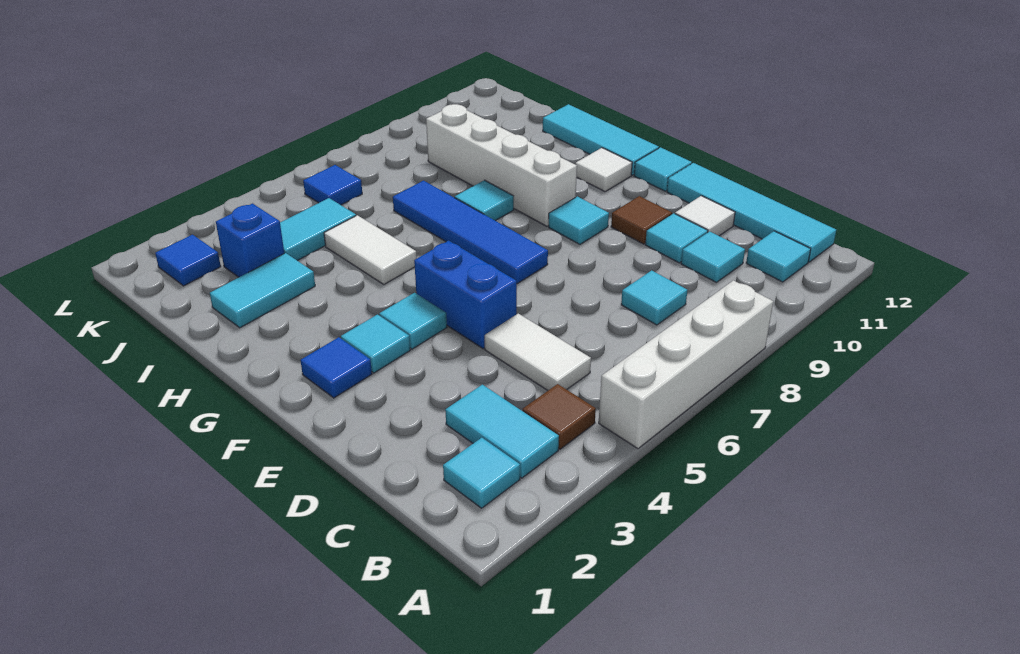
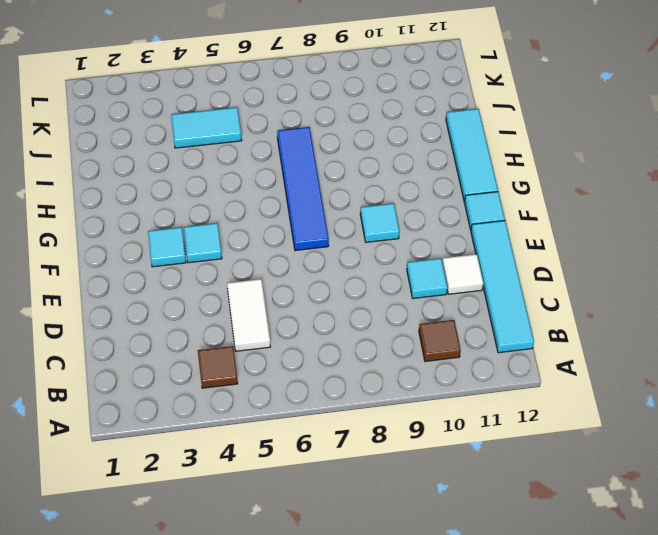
brown tile B10 level 1 -> brown tile E10 level 1
none -> white brick A5:A8 level 1
none -> cyan tile B2 level 1
none -> cyan tile B3:C3 level 1

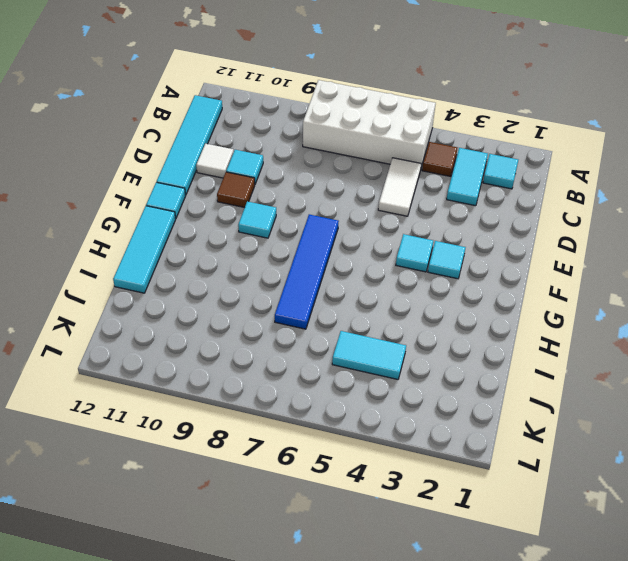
white brick A5:B8 level 1 -> white brick A5:A8 level 1
none -> cyan tile B11 level 1
none -> cyan tile C8 level 1
none -> cyan tile C10 level 1

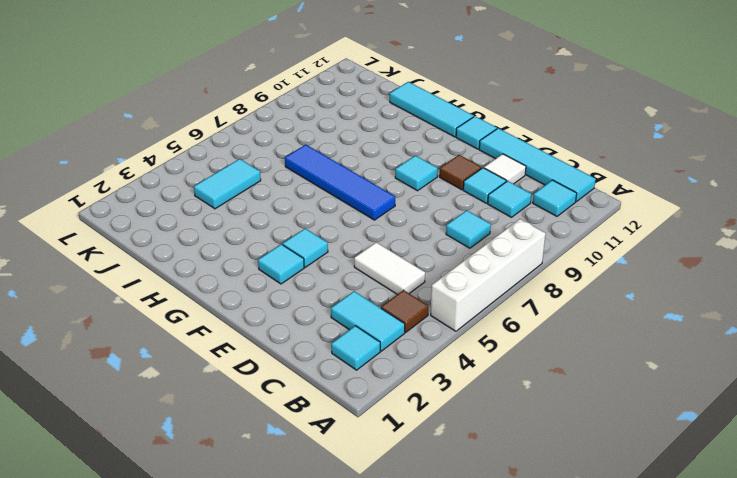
none -> blue brick E5:F5 level 1
none -> blue tile F2 level 1
none -> white brick G9:J9 level 1

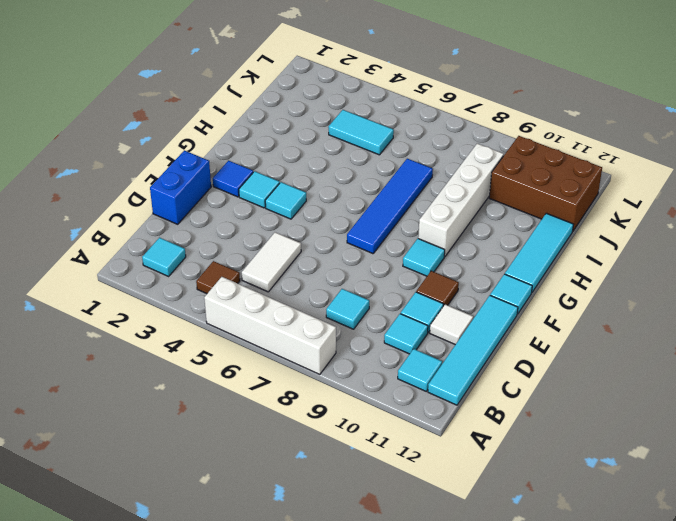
blue brick D1:E1 level 1 -> blue brick E5:F5 level 1
brown brick J10:K12 level 1 -> none
none -> cyan tile B3:C3 level 1
none -> white tile G11 level 1
none -> white tile H5:I5 level 1

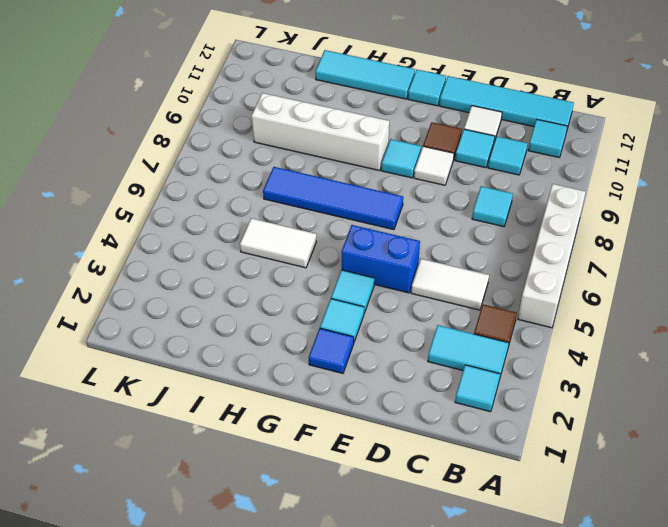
white tile E9 level 1 -> white tile G11 level 1
none -> cyan tile H8 level 1
none -> cyan tile I2:I3 level 1
none -> blue brick J3 level 1

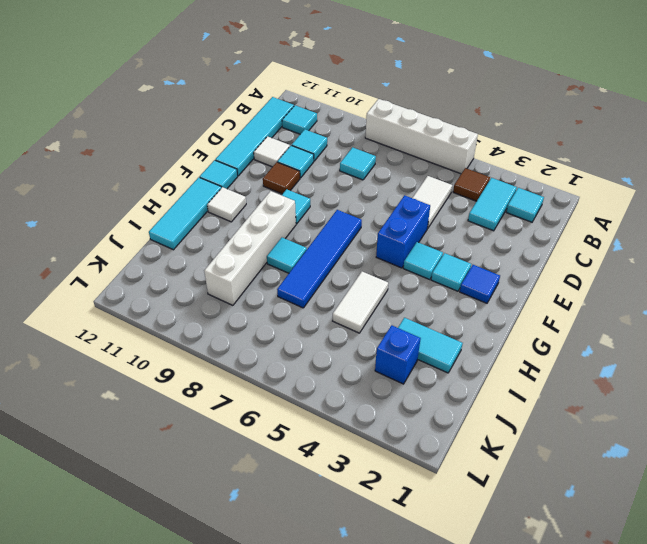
none -> cyan tile J4:J5 level 1
none -> blue tile K2 level 1
none -> blue tile K6 level 1

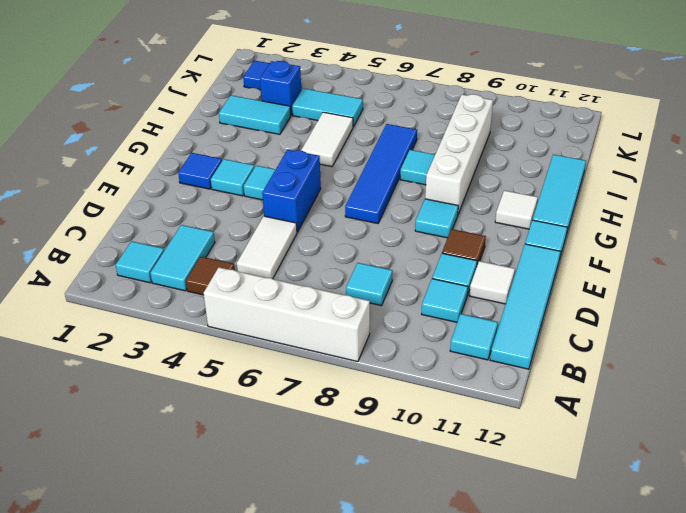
none -> blue tile K6 level 1

